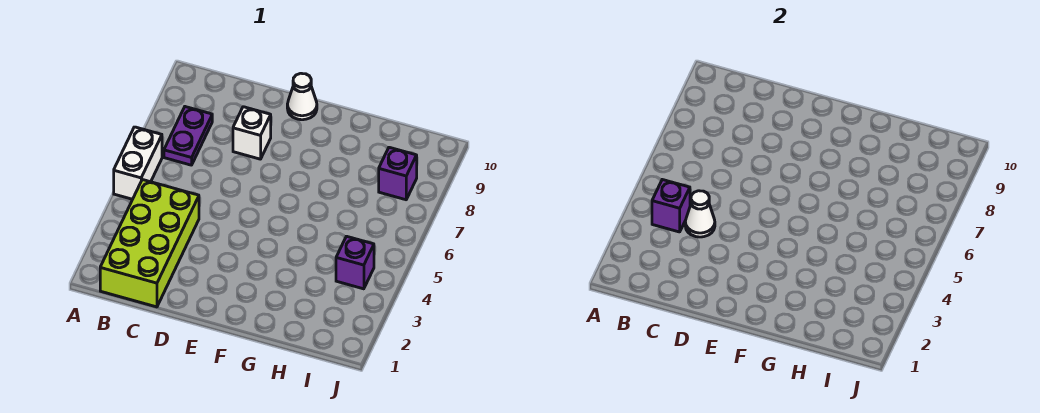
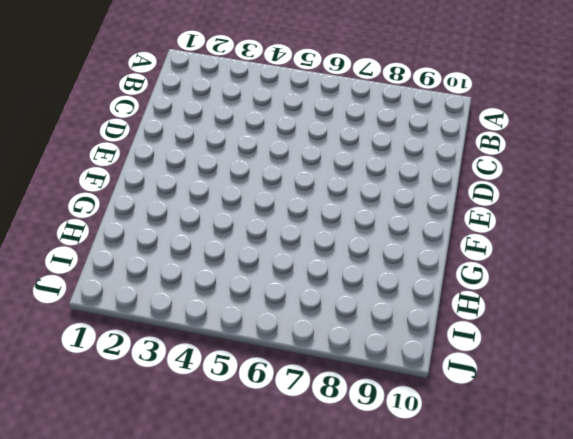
none -> white brick A5:A6 level 1
none -> lime brick B1:C4 level 1

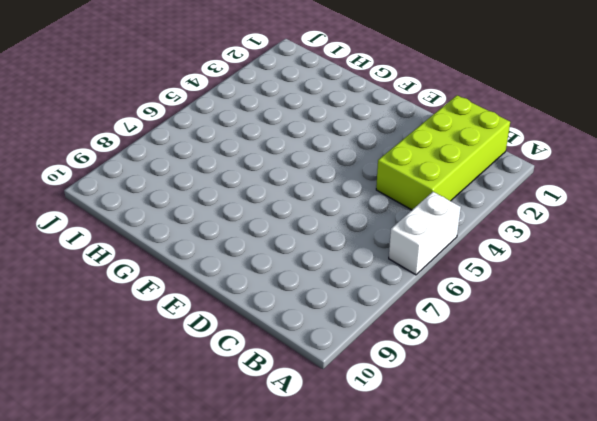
none -> purple plate B7:B8 level 1
none -> white brick D8 level 1

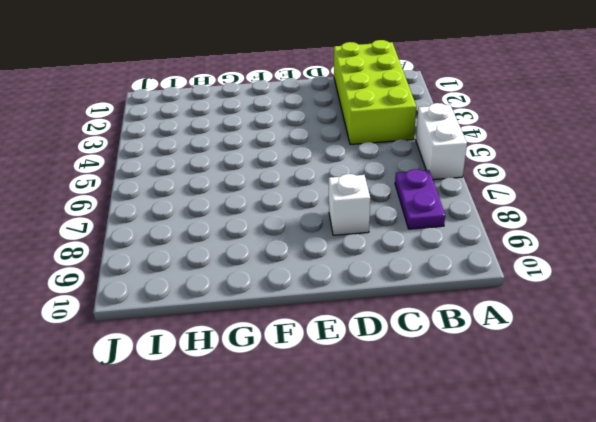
none -> white cone E10 level 1
none -> purple brick I4 level 1

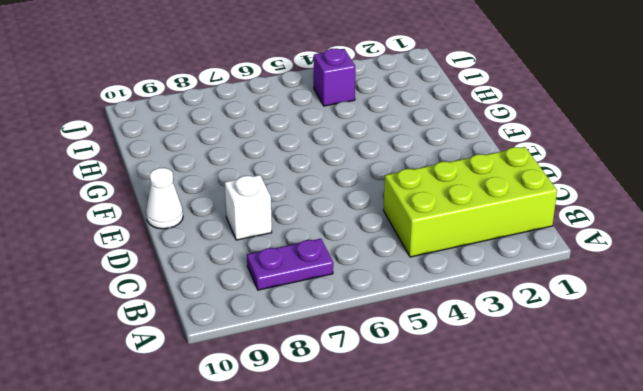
none -> white brick A5:A6 level 1
none -> purple brick I8 level 1

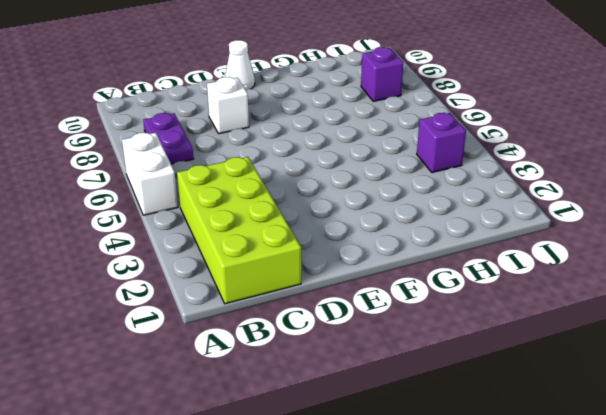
none -> purple brick B4 level 2
none -> white cone C4 level 2

